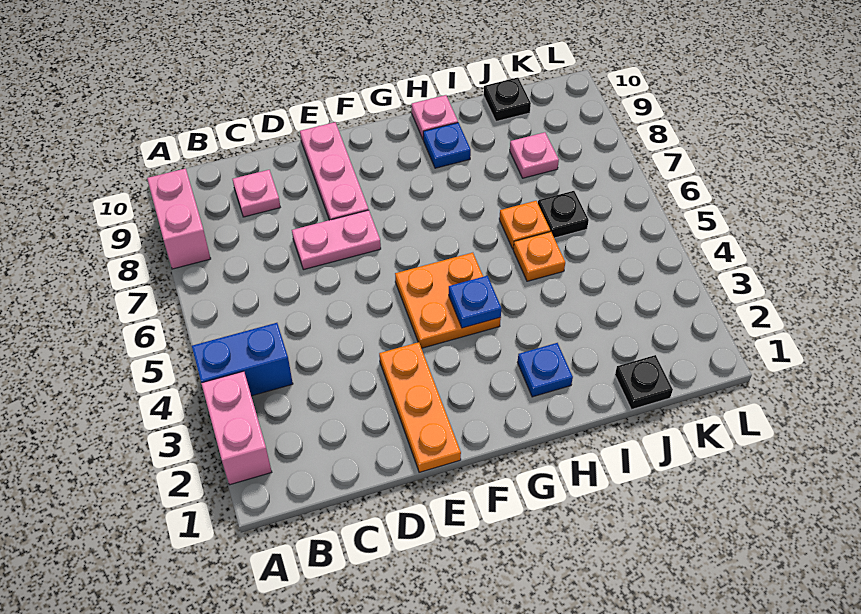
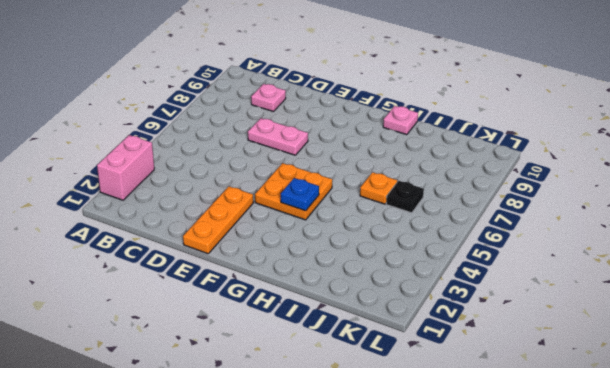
none -> blue brick A4:B4 level 1
none -> pink brick A8:A9 level 1
none -> pink plate E8:E10 level 1

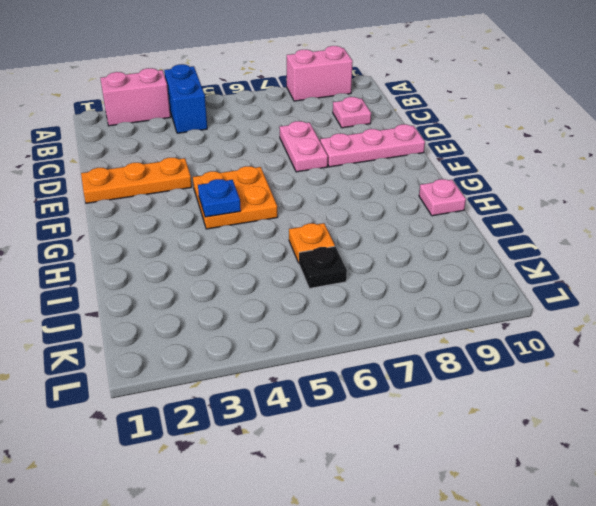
none -> blue plate H2 level 1
none -> blue plate H9 level 1
none -> orange plate I5 level 1

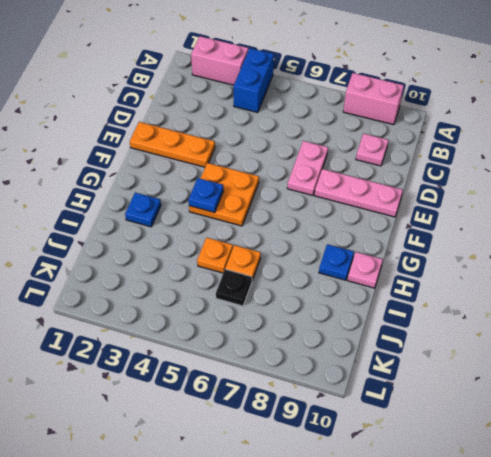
none -> black plate J1 level 1
none -> pink plate J8 level 1
none -> black plate J10 level 1

